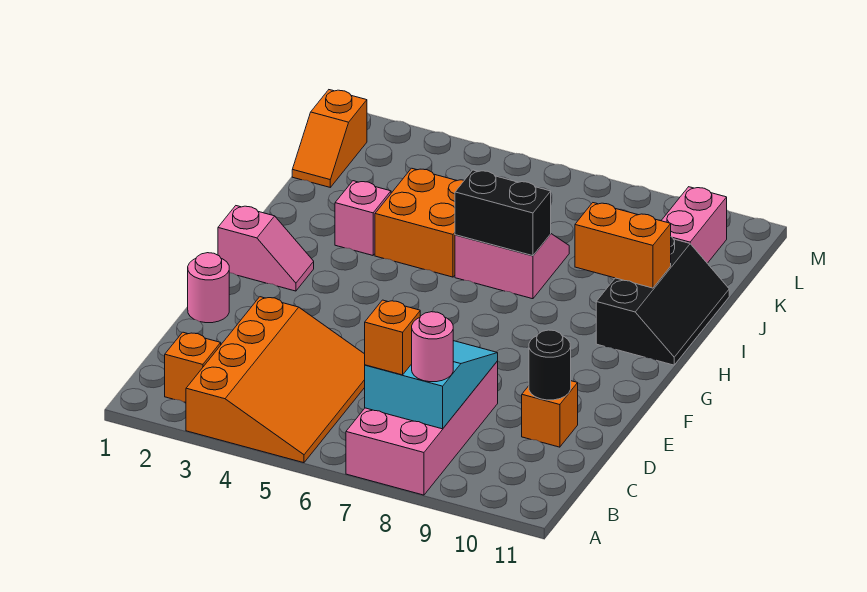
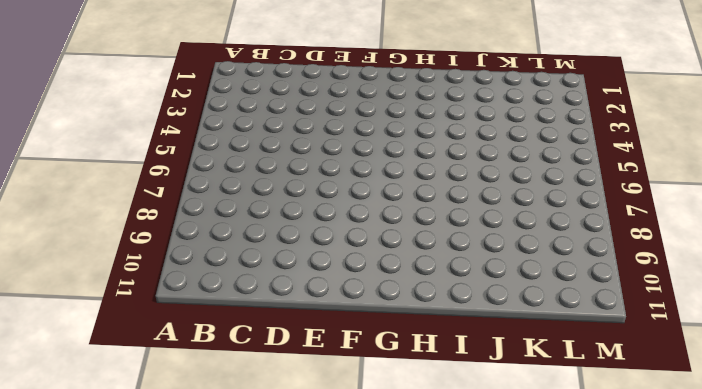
none -> orange slope A3:D5 level 1 top 3
none -> pink brick A7:D8 level 1
none -> orange brick B2 level 1

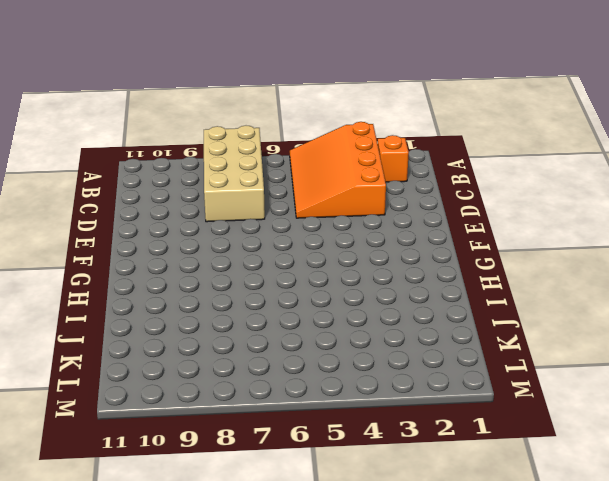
tan brick A7:D8 level 1 -> pink brick A7:D8 level 1
none -> orange brick D10 level 1
none -> pink round brick E1 level 1
none -> pink slope G1:G2 level 1 top 1

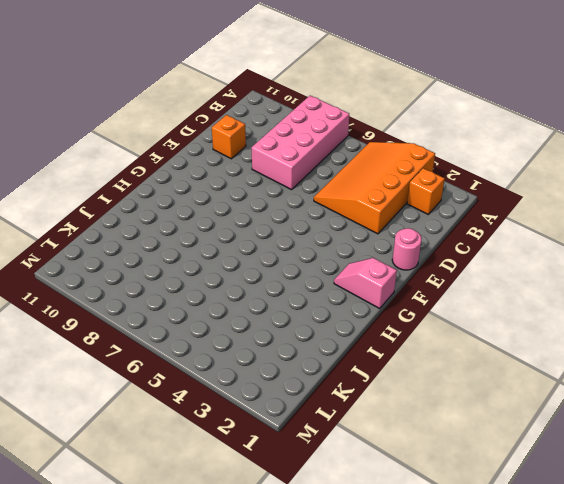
none -> black slope H10:J11 level 1 top 10
none -> pink brick I3 level 1
none -> orange brick I4:J5 level 1

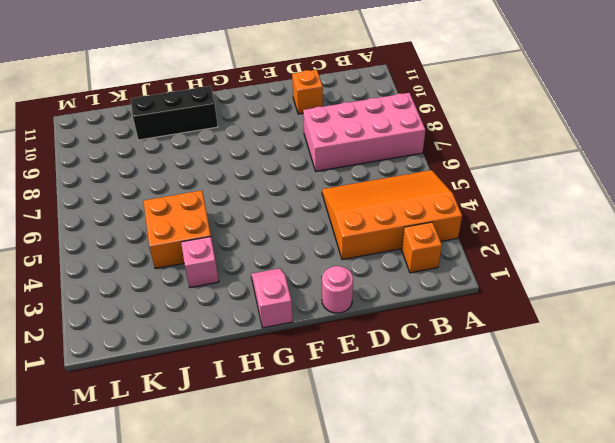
none -> pink slope I6:J7 level 1 top I
none -> orange slope K1:L1 level 1 top L
none -> pink brick K10:L10 level 1

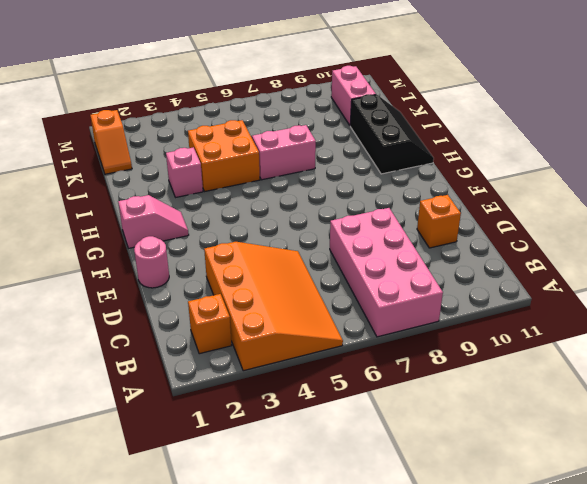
none -> cyan slope B7:D8 level 2 top B
none -> black round brick D10 level 2
none -> black brick I6:I7 level 2

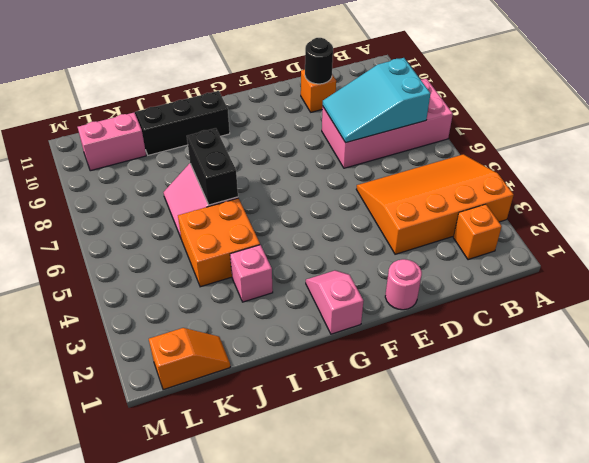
none -> orange brick I9:I10 level 2
none -> orange brick B7 level 3
none -> pink round brick B8 level 3

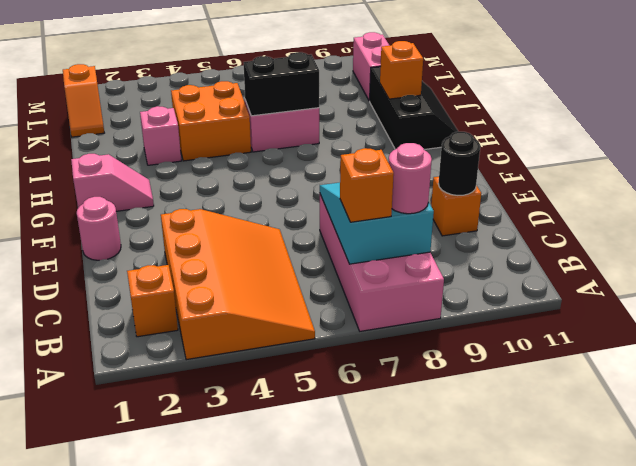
orange brick I10 level 2 -> orange brick I9:I10 level 2

